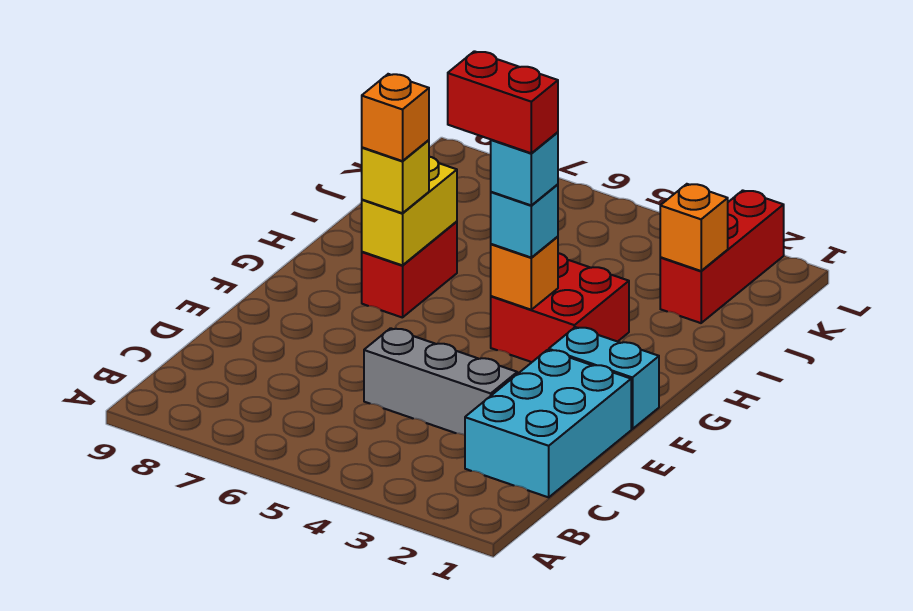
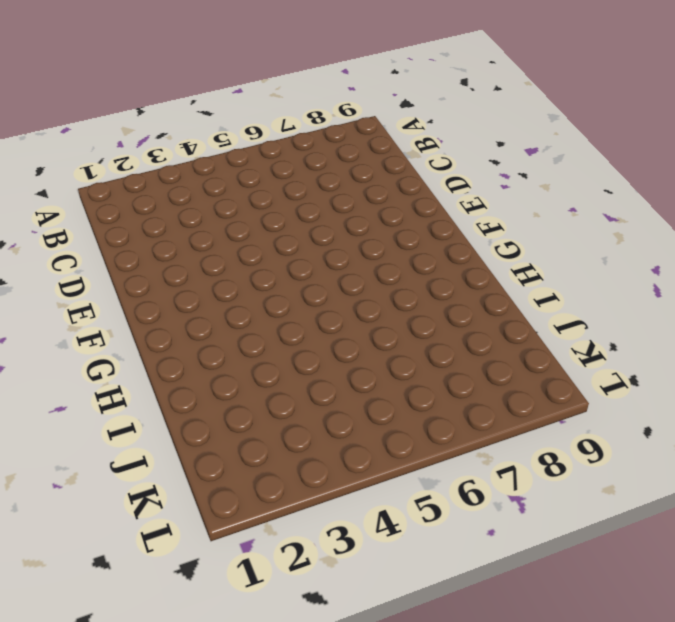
none -> cyan brick C1:E2 level 1
none -> grey brick D3:D5 level 1
none -> cyan brick F1:F2 level 1

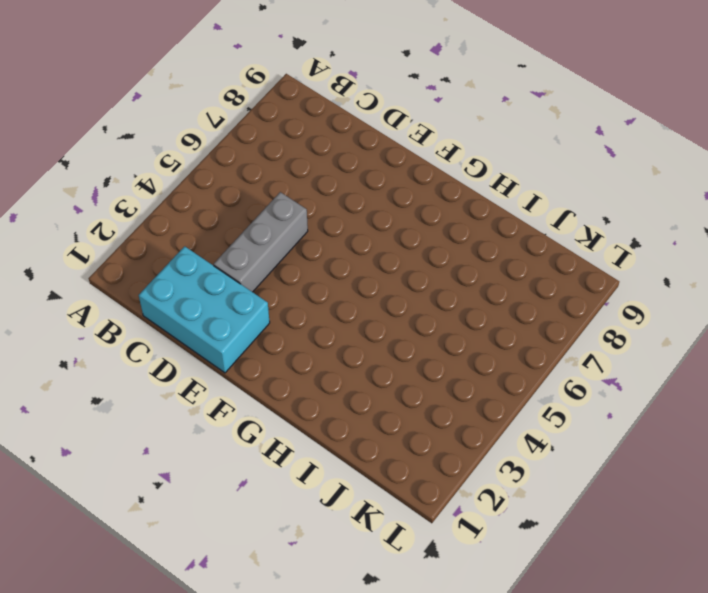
none -> cyan brick F1:F2 level 1
none -> red brick G3:H4 level 1
none -> red brick G7:H7 level 1

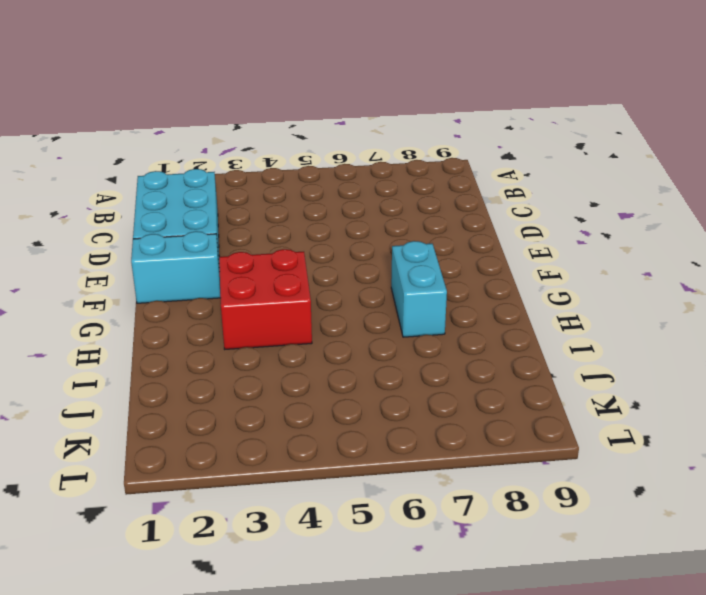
cyan brick G7:H7 level 1 -> red brick G7:H7 level 1
none -> grey brick D3:D5 level 1
none -> red brick J2:L2 level 1
none -> orange brick G4 level 2

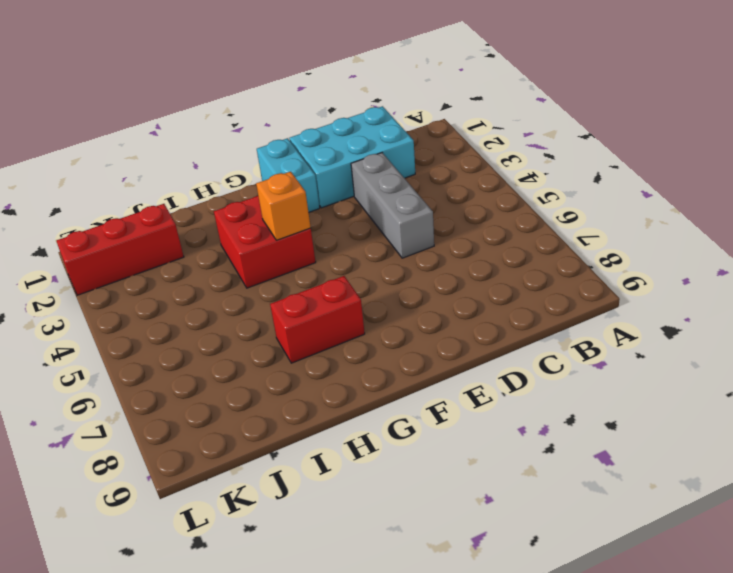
none -> yellow brick G7:H7 level 2
none -> orange brick J2 level 2
none -> cyan brick G4 level 3

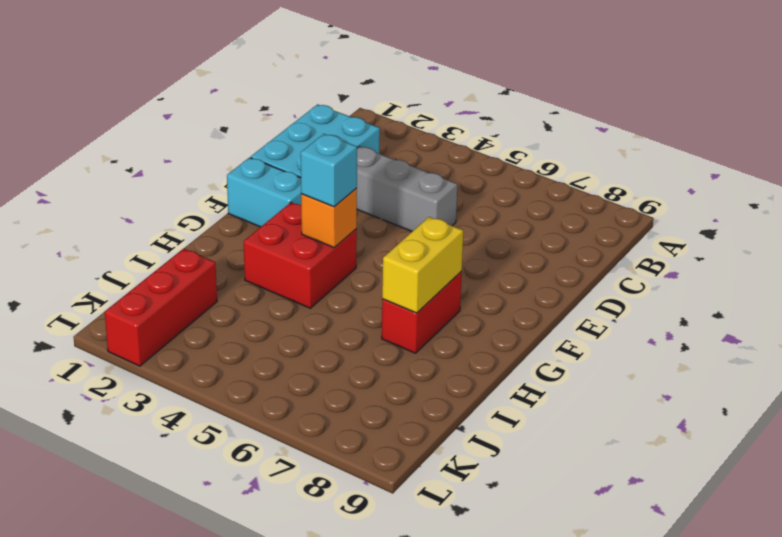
none -> orange brick J2 level 2
none -> yellow brick G7 level 3
none -> cyan brick G4 level 4

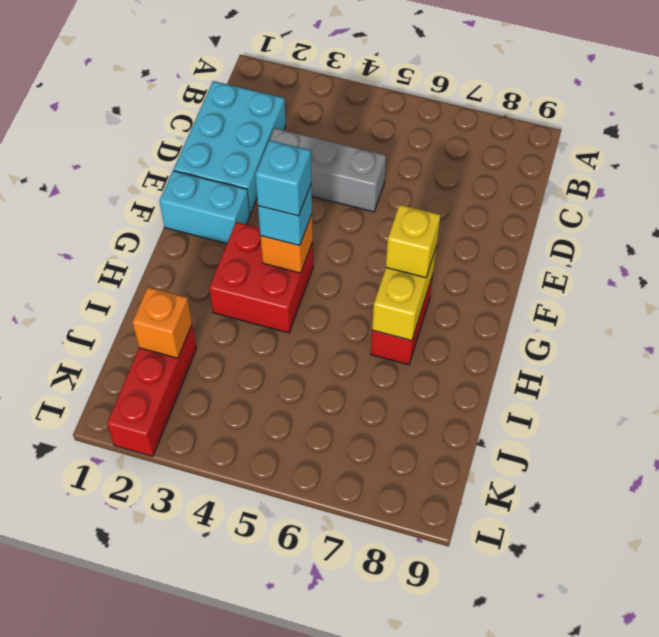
none -> orange brick G7 level 4
none -> red brick G4:G5 level 5

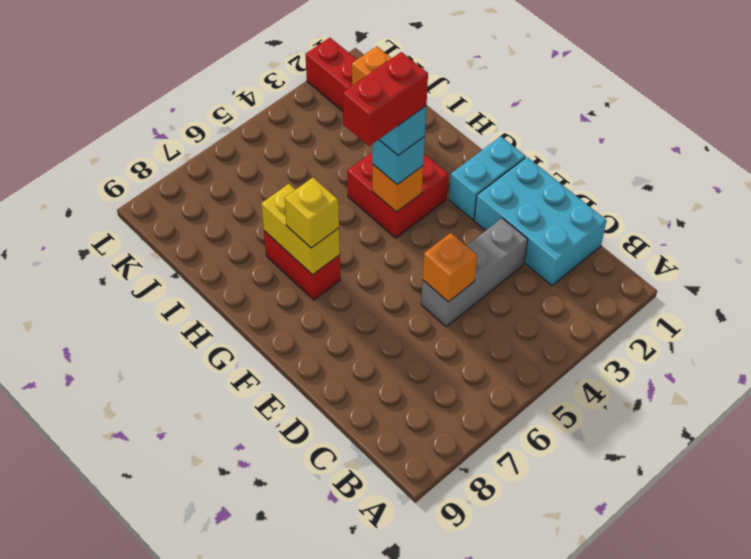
orange brick D5 level 2 -> orange brick G7 level 4

